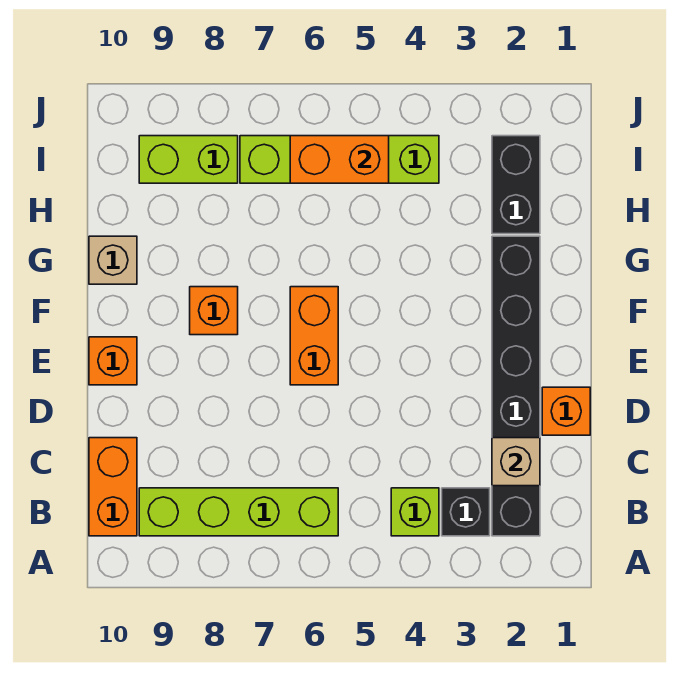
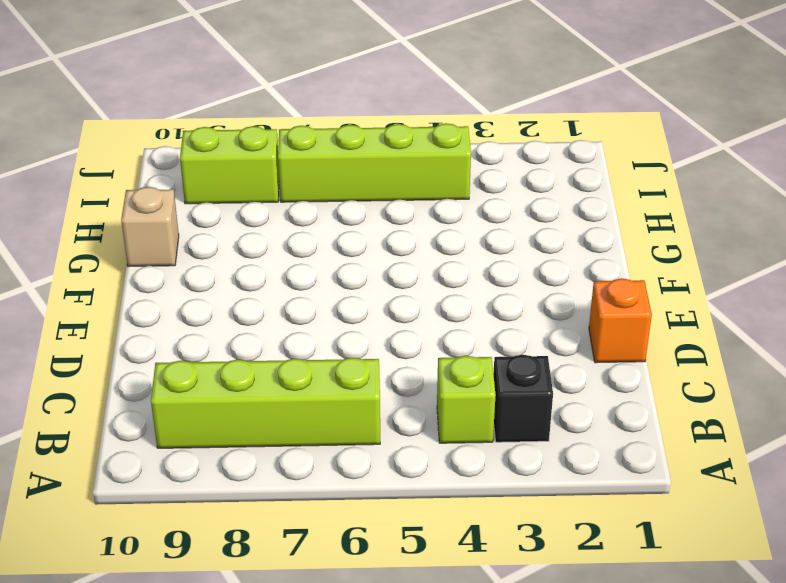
none -> black brick B2:G2 level 1
none -> orange brick B10:C10 level 1
none -> orange brick E6:F6 level 1

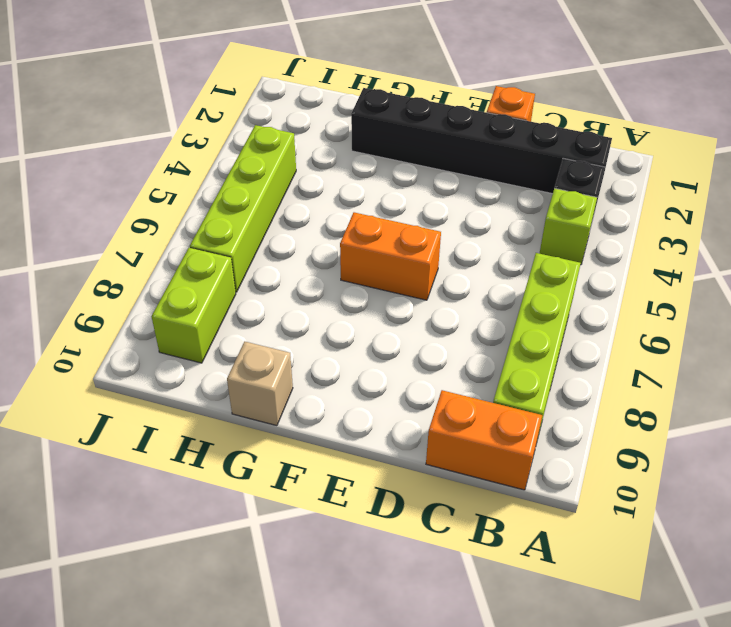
none -> orange brick E10 level 1
none -> orange brick F8 level 1
none -> black brick H2:I2 level 1

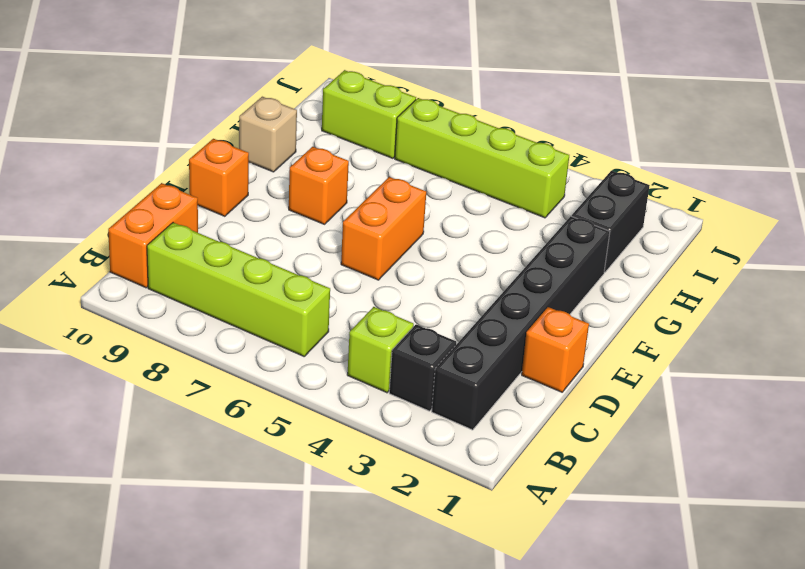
none -> tan brick C2 level 2
none -> orange brick I5:I6 level 2

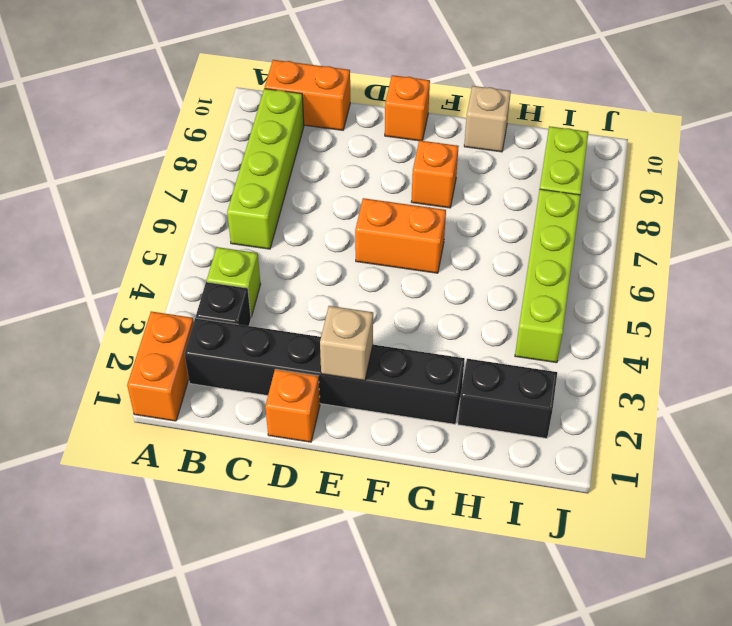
orange brick A1:A2 level 1 -> orange brick I5:I6 level 2
tan brick E2 level 2 -> tan brick C2 level 2

